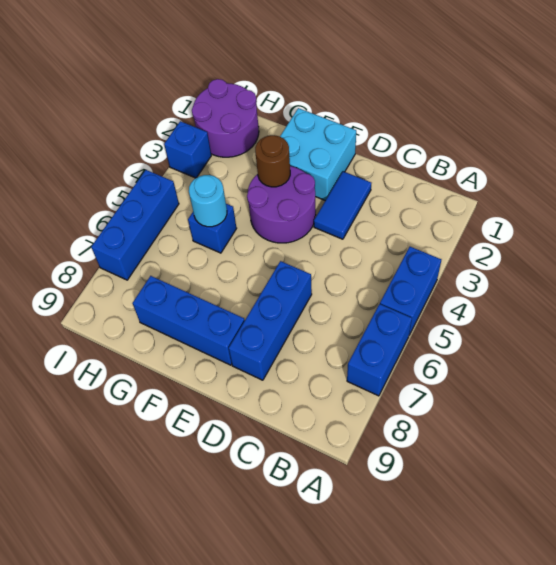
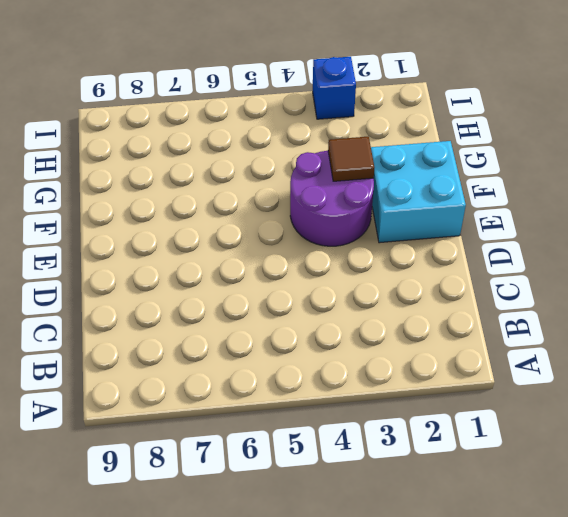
brown tile F3 level 2 -> brown round brick F3 level 2
none -> blue brick A4:A5 level 1
none -> blue brick A6:A7 level 1
none -> blue tile D2:D3 level 1

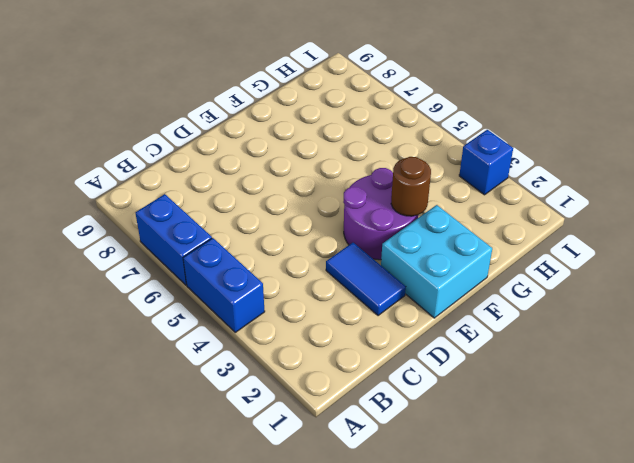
none -> blue brick D6:D8 level 1
none -> blue brick E8:G8 level 1
none -> blue brick G5 level 1

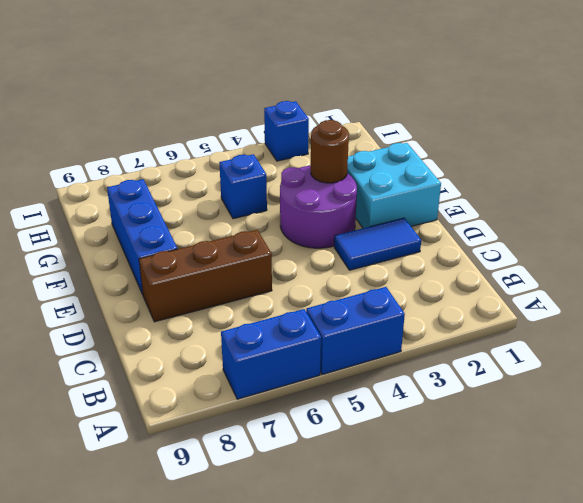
brown brick D6:D8 level 1 -> blue brick D6:D8 level 1
none -> purple round brick H1:I2 level 1
none -> blue brick I5:I7 level 1
none -> cyan round brick G5 level 2

